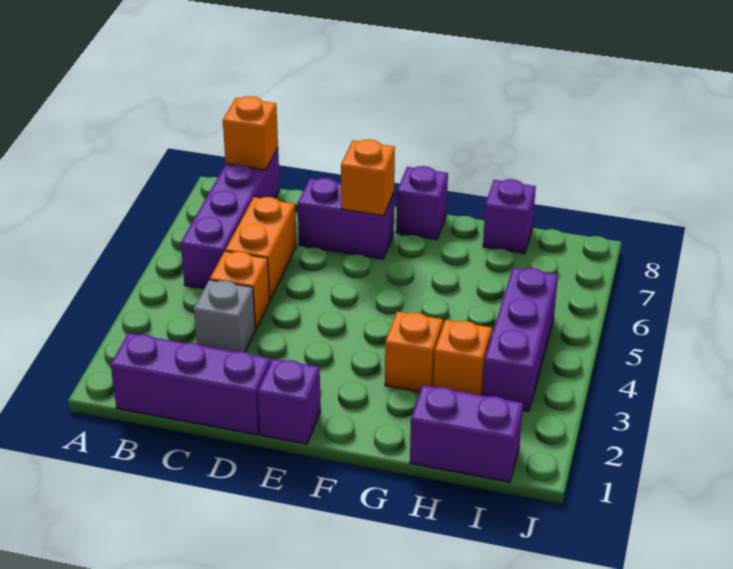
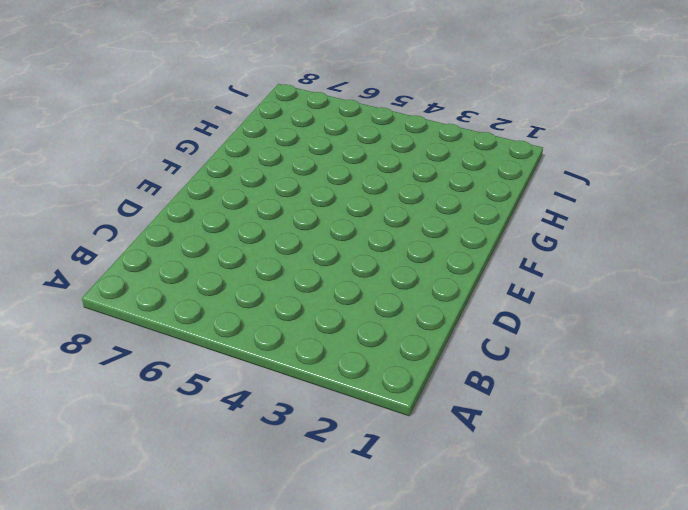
none -> purple brick B1:D1 level 1
none -> purple brick B5:B8 level 1
none -> grey brick C3 level 1

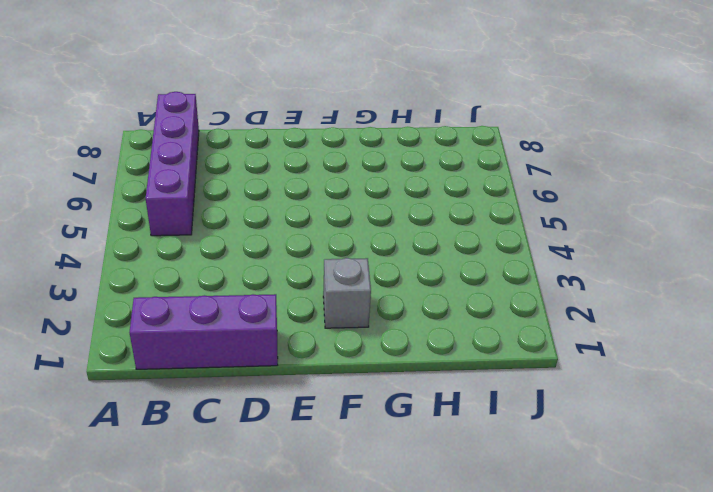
grey brick F2 level 1 -> grey brick C3 level 1
none -> orange brick C4 level 1
none -> orange brick C5:C6 level 1
none -> purple brick D7:E7 level 1

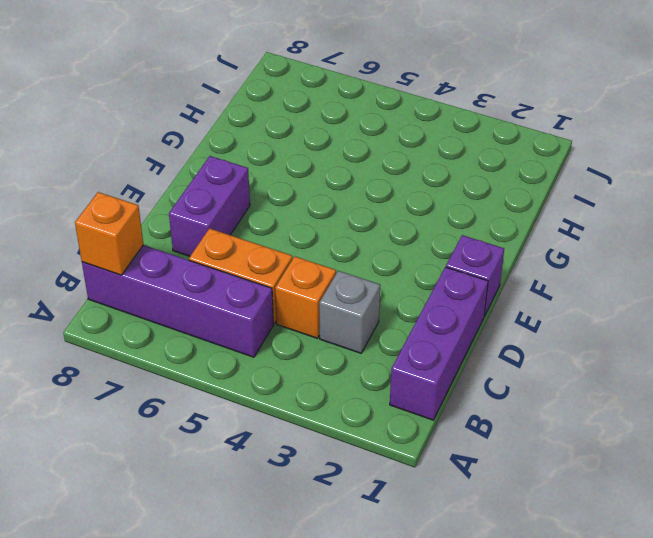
none -> purple brick F8 level 1
none -> orange brick G3 level 1
none -> purple brick H1:I1 level 1

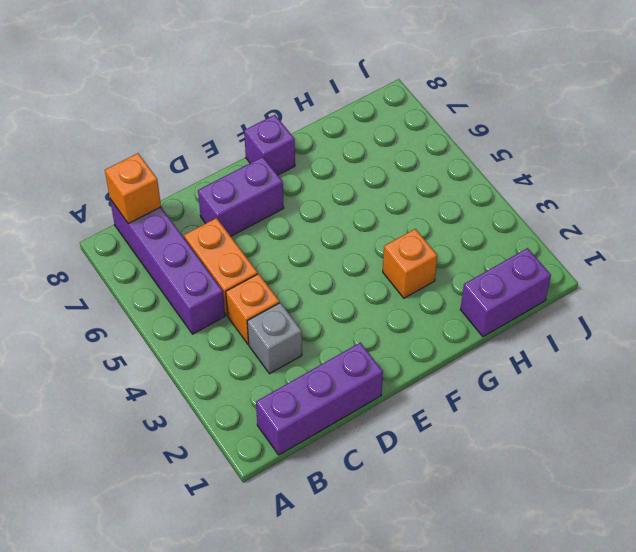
none -> purple brick E1 level 1
none -> orange brick H3 level 1
none -> purple brick H8 level 1

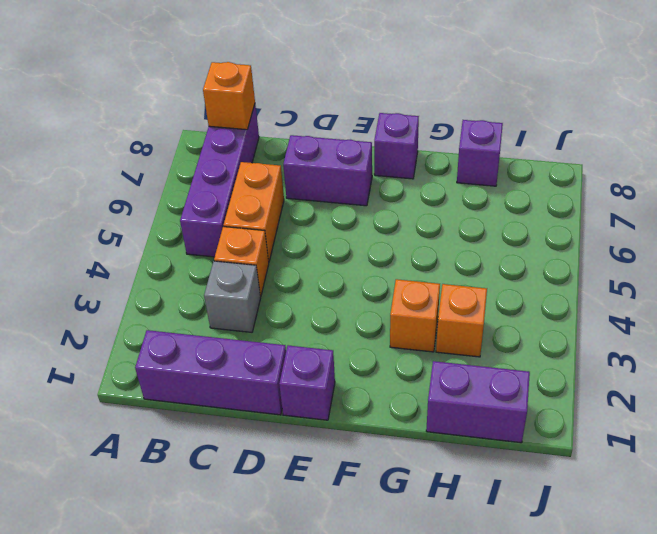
none -> purple brick I3:I5 level 1
none -> orange brick E7 level 2

